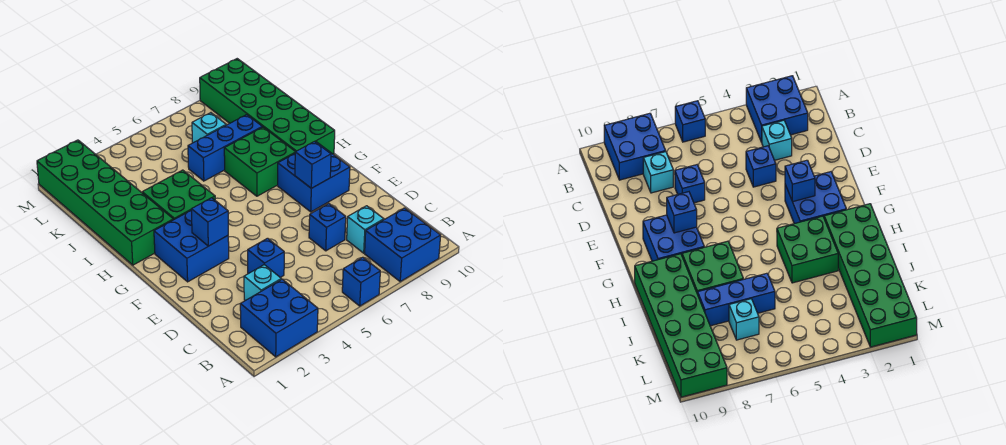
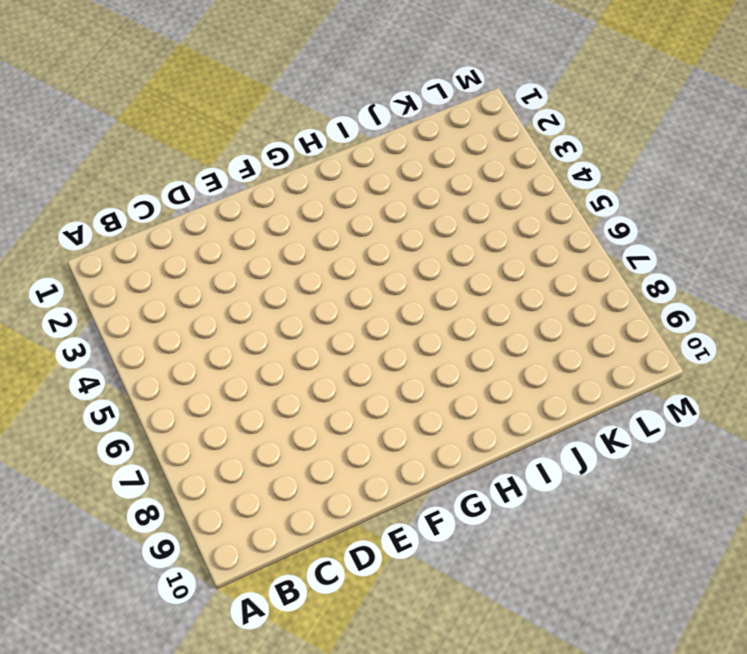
none -> blue brick A2:B3 level 1
none -> blue brick A6 level 1
none -> blue brick A8:B9 level 1

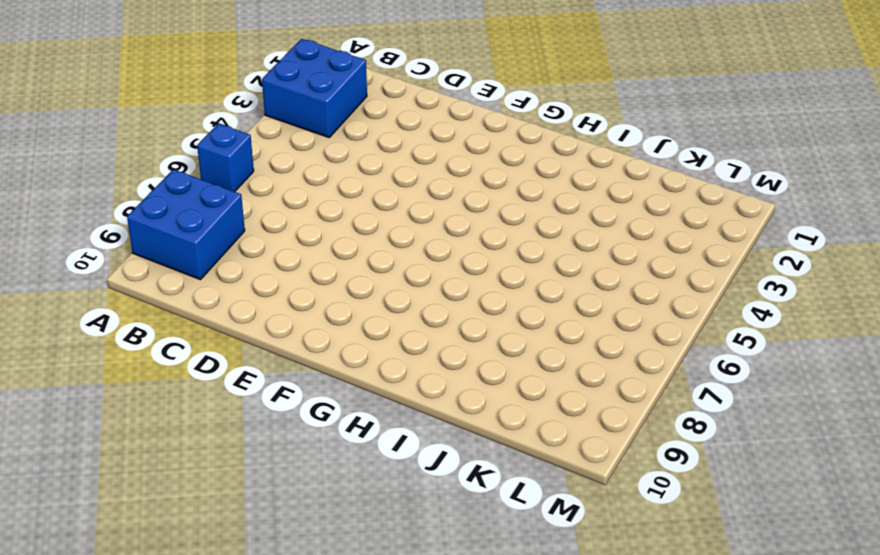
none -> cyan brick C3 level 1
none -> cyan brick C8 level 1
none -> blue brick D4 level 1

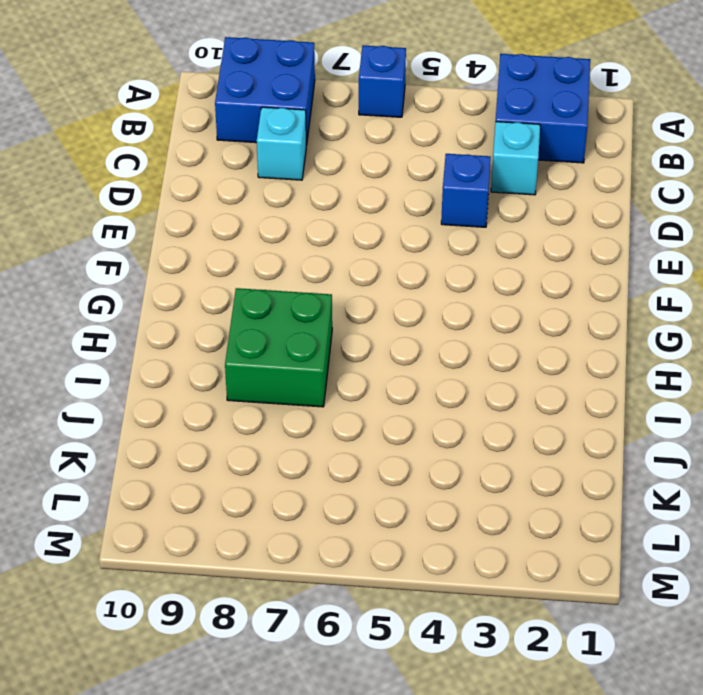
none -> blue brick D7 level 1
none -> blue brick F2:G3 level 1
none -> blue brick F8:G9 level 1

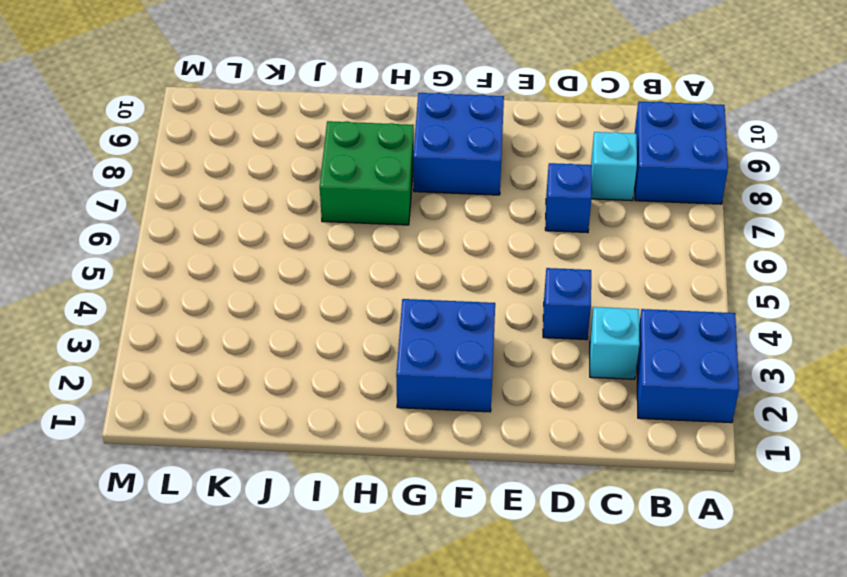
none -> blue brick A6 level 1
none -> green brick H1:M2 level 1
none -> green brick H3:I4 level 1

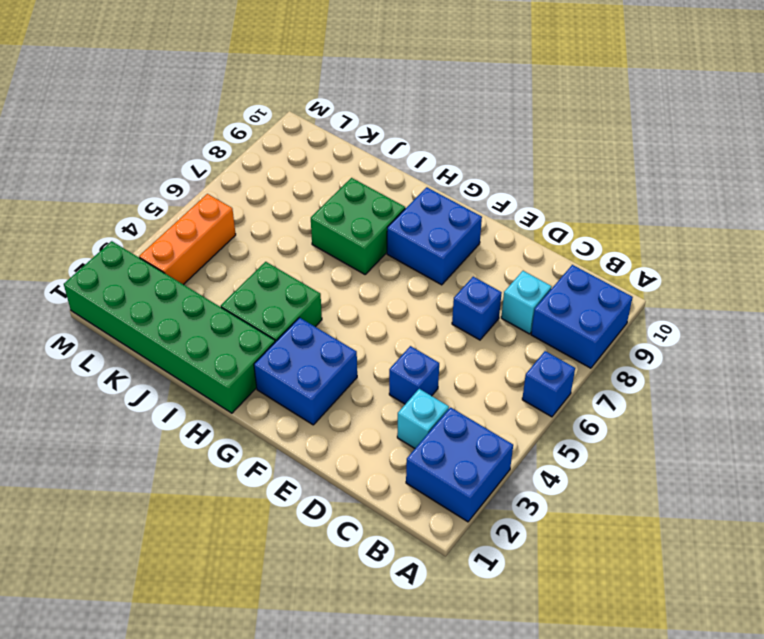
orange brick L3:L5 level 1 -> none
none -> green brick H9:M10 level 1
none -> blue brick J6:J8 level 1
none -> cyan brick K7 level 1

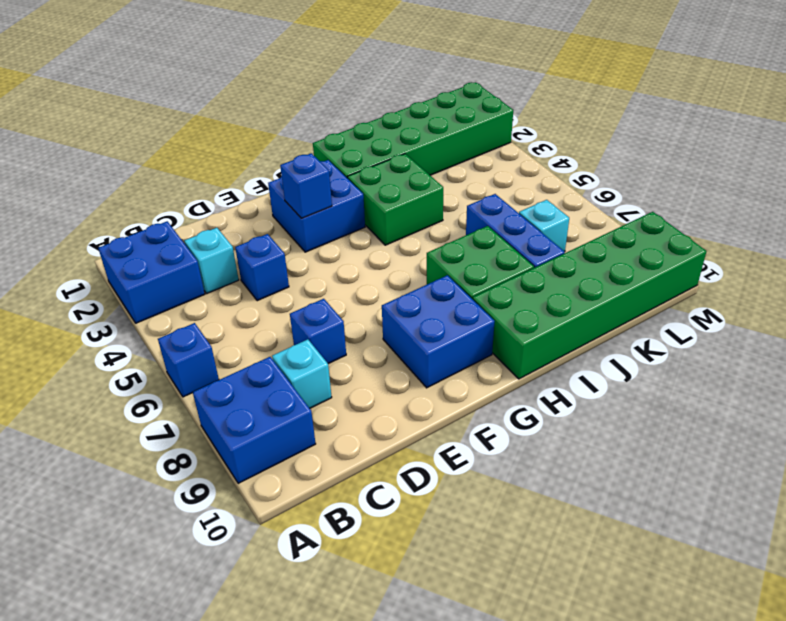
none -> blue brick F8 level 2

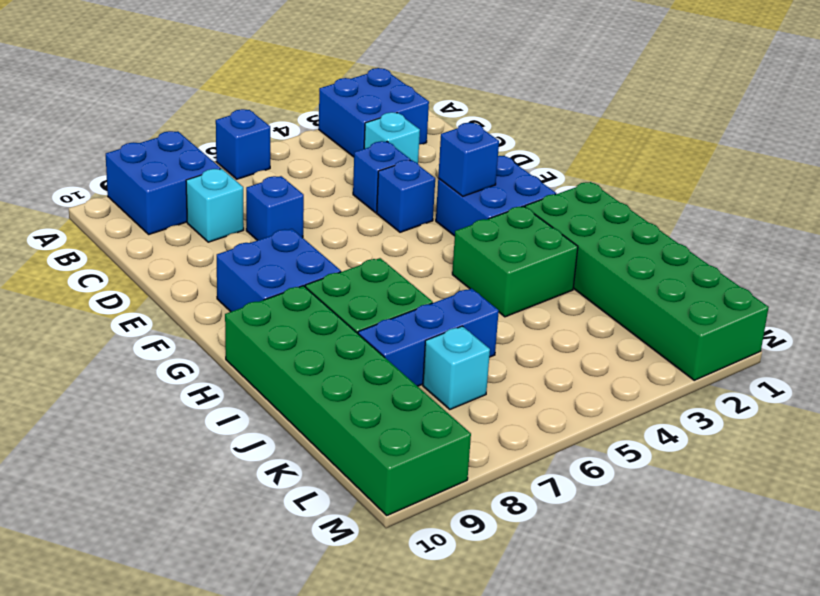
blue brick E4 level 1 -> blue brick F8 level 2

